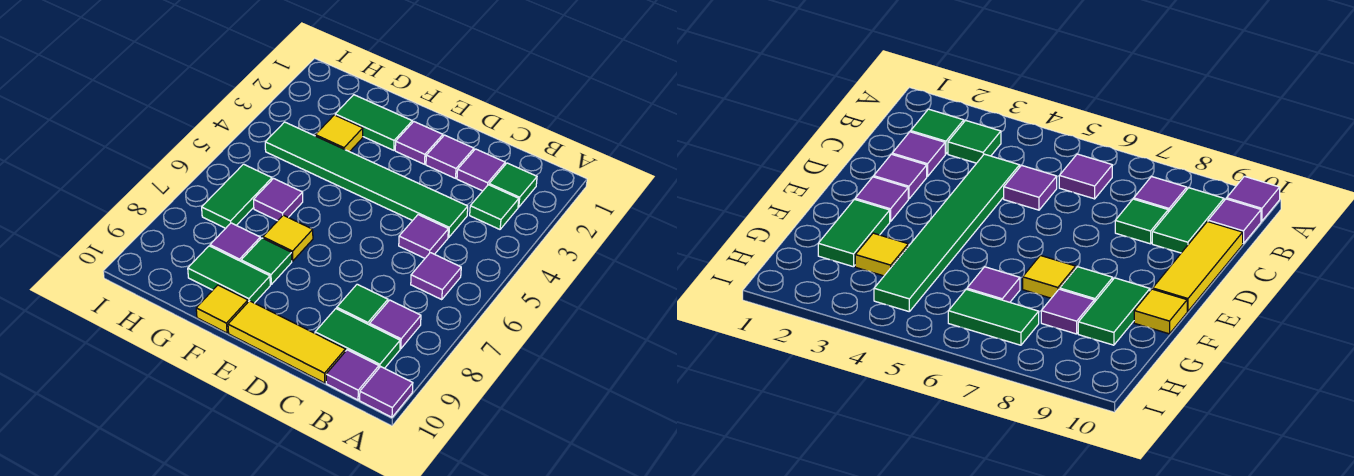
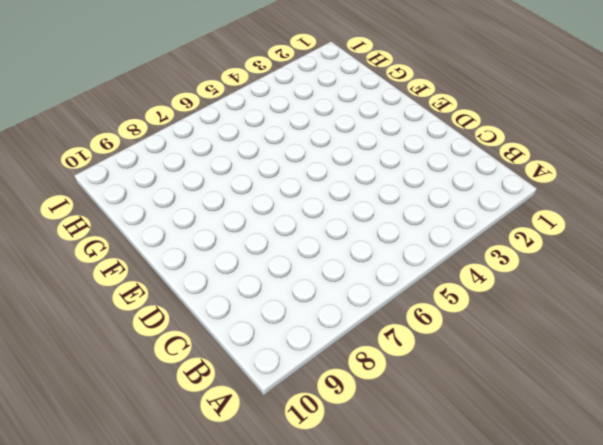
none -> purple tile A10 level 1
none -> green tile B2 level 1
none -> green tile B3 level 1

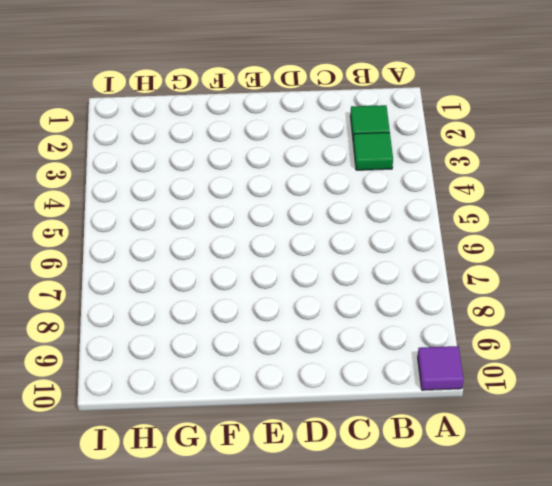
none -> purple tile B6 level 1
none -> purple tile B8 level 1
none -> green tile B9:C9 level 1

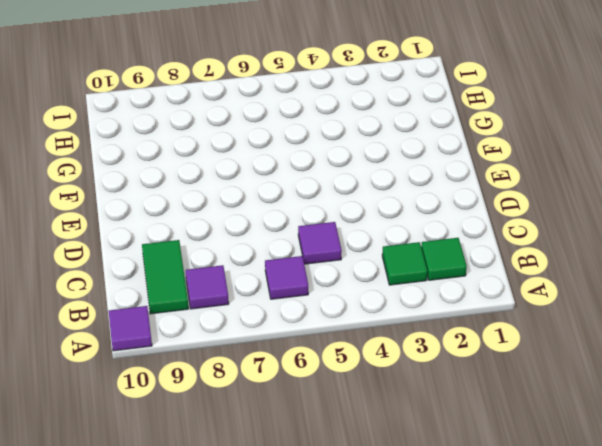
none -> purple tile B10 level 1
none -> purple tile C2 level 1
none -> green tile C4:H4 level 1

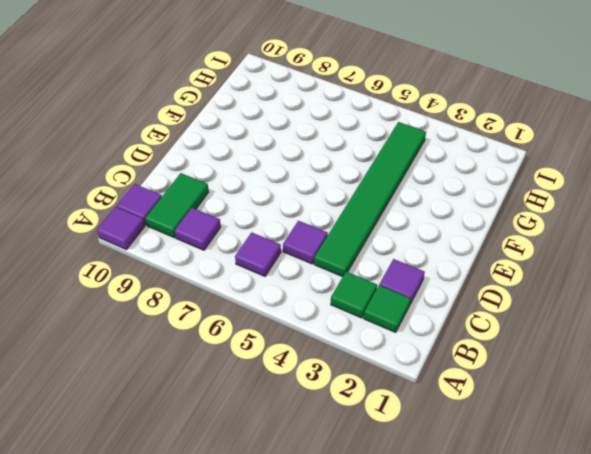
none -> green tile C8 level 1
none -> yellow tile C10:E10 level 1
none -> purple tile D2 level 1

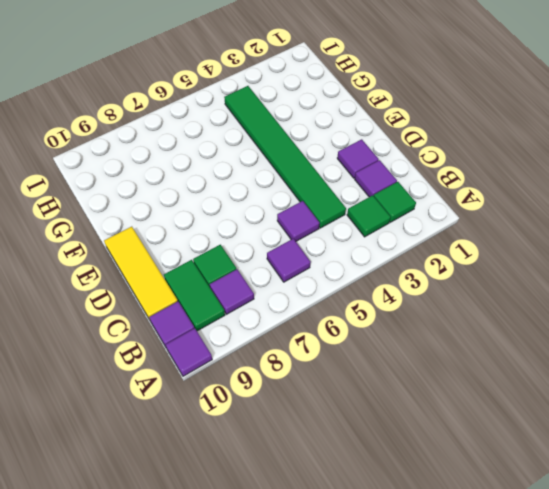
none -> purple tile E2 level 1
none -> green tile F2:G2 level 1
none -> yellow tile F7 level 1

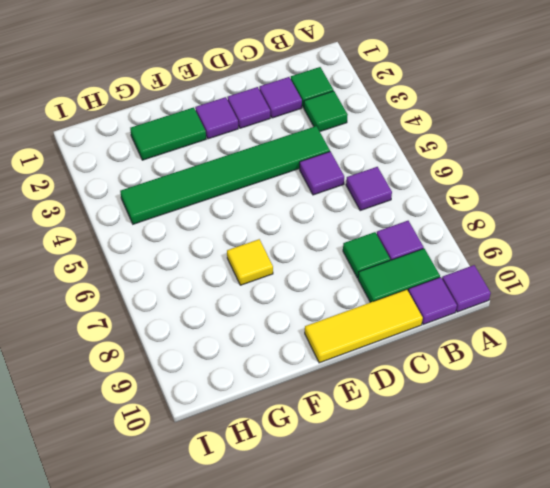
none -> green tile F8 level 1
none -> green tile F9:G9 level 1
none -> yellow tile F10 level 1

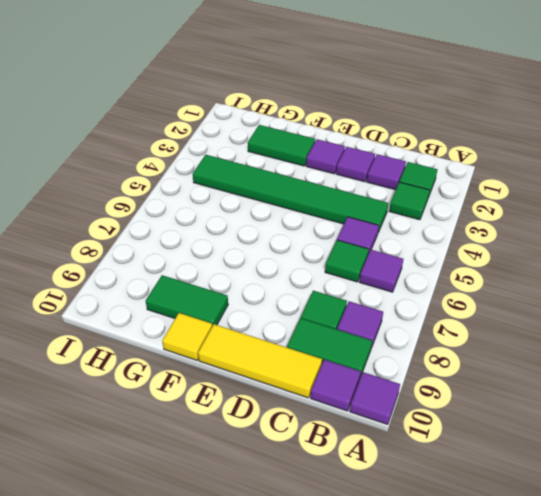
green tile C6 level 1 -> green tile F8 level 1
none -> yellow tile F7 level 1
none -> yellow tile G3 level 1
none -> purple tile G6 level 1

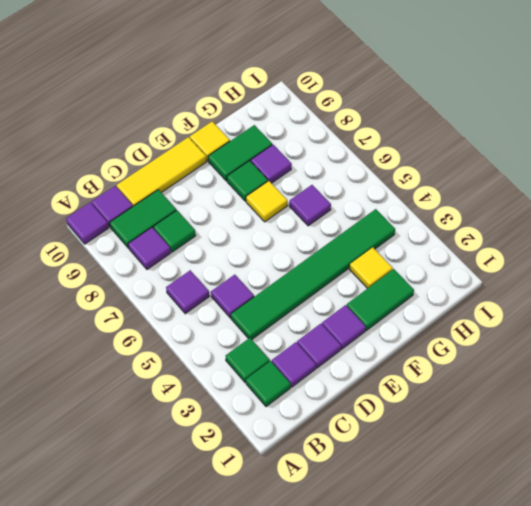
none -> green tile H6:H7 level 1

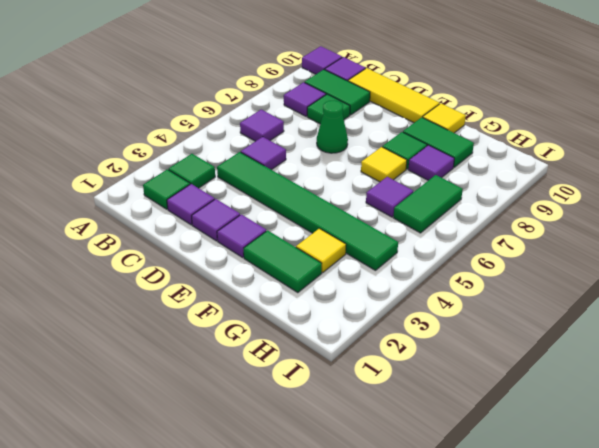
green cone D7 level 1 -> none

